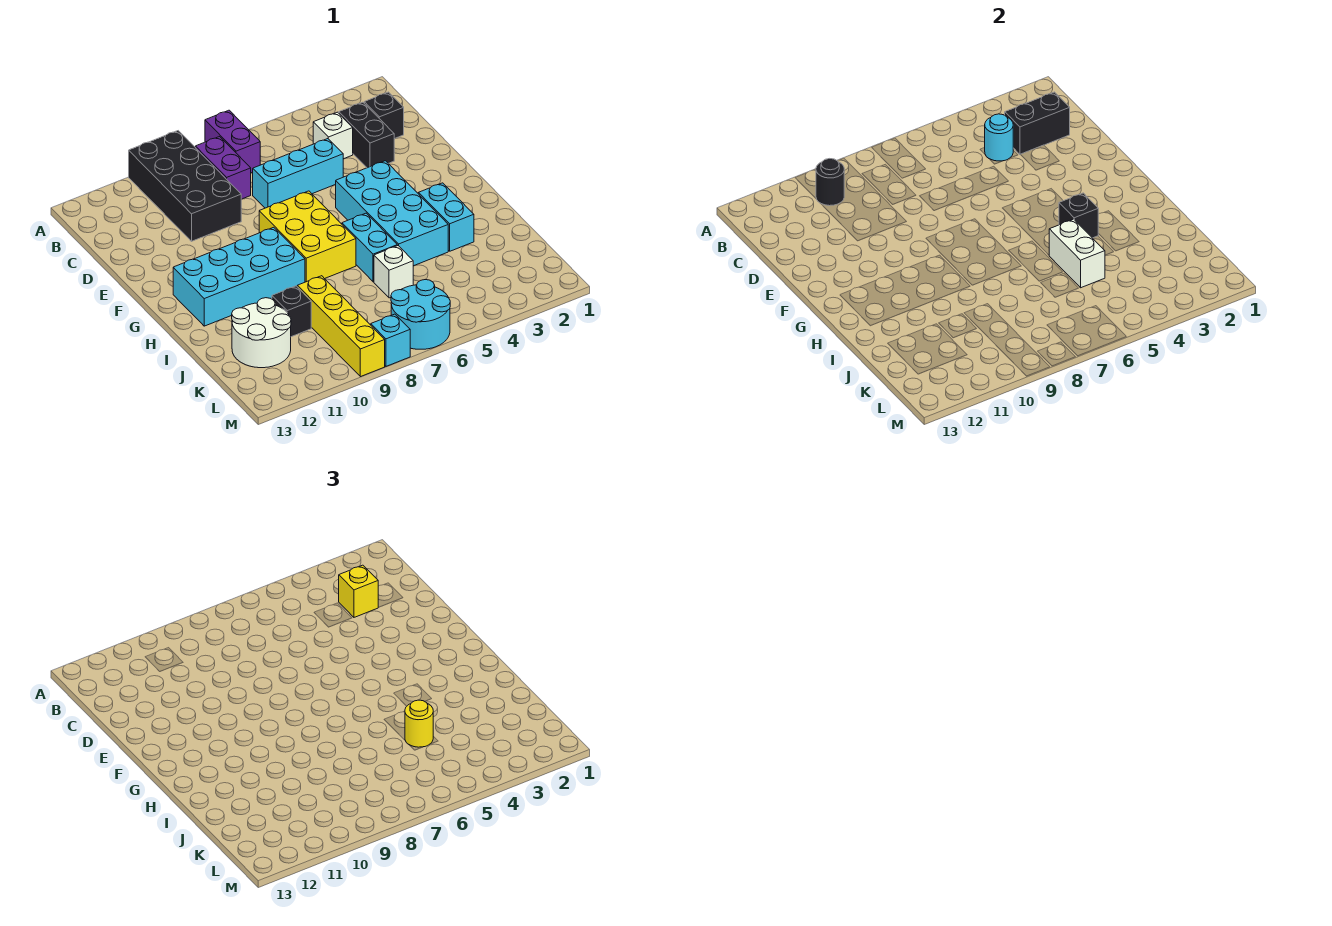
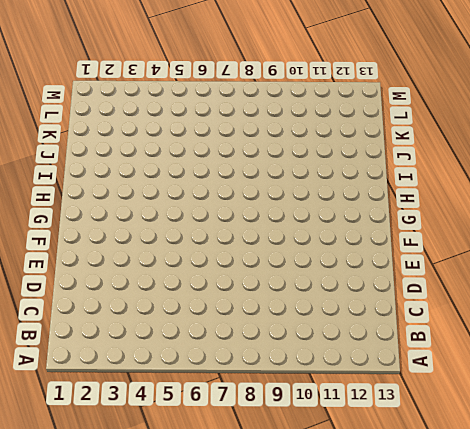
none -> purple brick A7:B7 level 1
none -> black brick A9:D10 level 1
none -> purple brick B8:C8 level 1

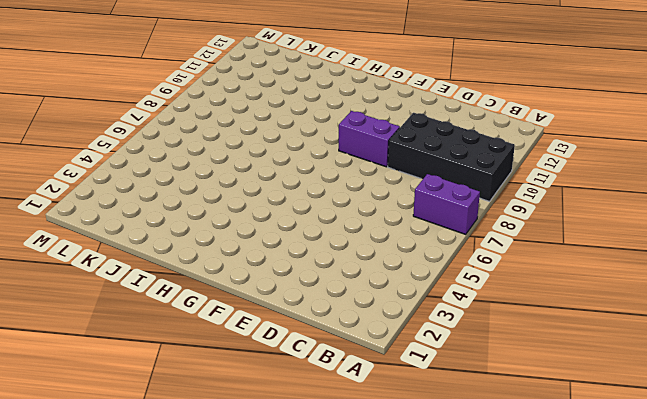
purple brick E9:F9 level 1 -> purple brick B8:C8 level 1
none -> black brick C2 level 1
none -> black brick C3:D3 level 1
none -> white brick C4 level 1

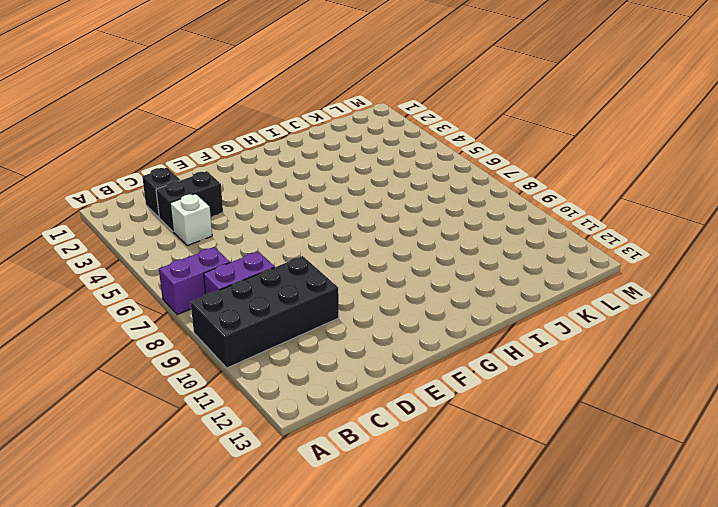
none -> cyan brick D5:D7 level 1
none -> cyan brick F4:I5 level 1
none -> yellow brick F7:H8 level 1

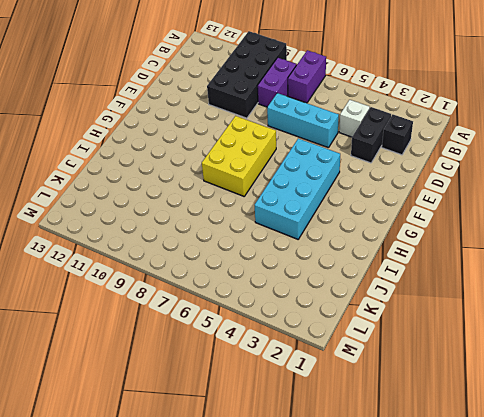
none -> cyan brick G9:H12 level 1
none -> cyan brick H3:I3 level 1
none -> cyan brick H6:I6 level 1

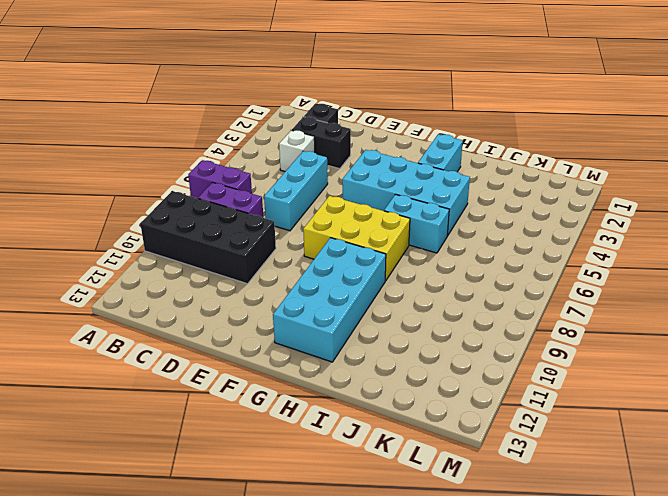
cyan brick H2:H3 level 1 -> cyan brick H3:I3 level 1
none -> white brick J6 level 1
none -> yellow brick J9:M9 level 1
none -> black brick J10 level 1

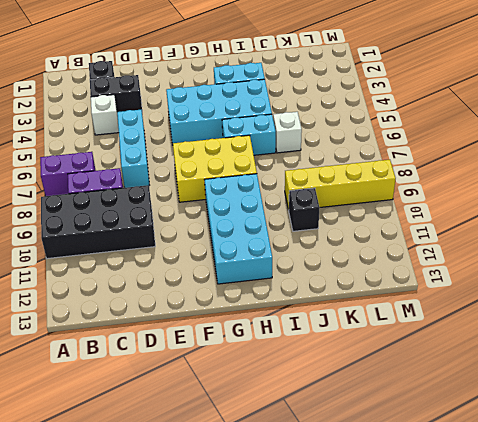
none -> white round brick J11:K12 level 1
none -> cyan round brick L6:M7 level 1
none -> cyan brick M8 level 1

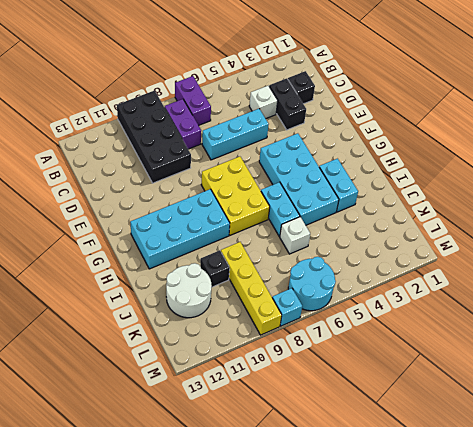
none -> black round brick B10 level 2
none -> black brick C2:C3 level 2
none -> cyan round brick C4 level 2

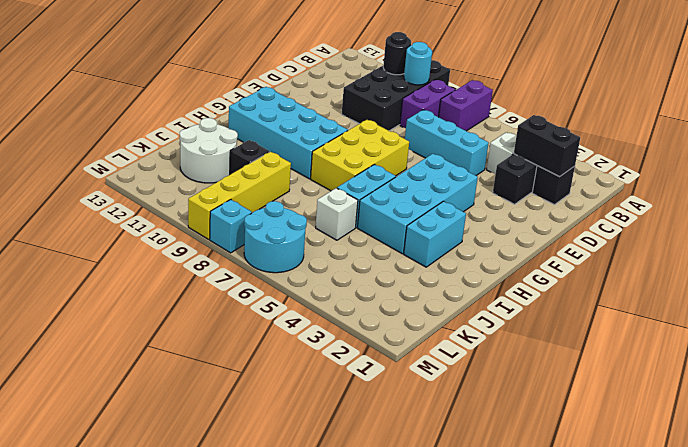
cyan round brick B9 level 2 -> cyan round brick C4 level 2
none -> black brick H4 level 2
none -> white brick I5:J5 level 2
none -> yellow brick C3 level 3

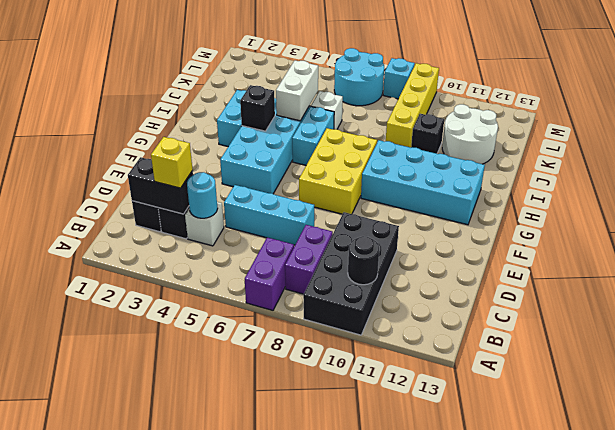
none -> yellow round brick J5 level 3

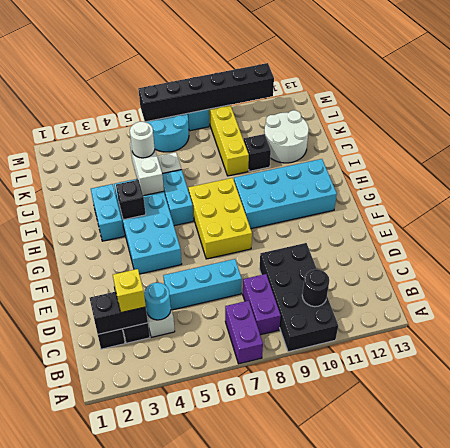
white round brick J5 level 3 -> yellow round brick J5 level 3
black brick M6:M11 level 2 -> none

